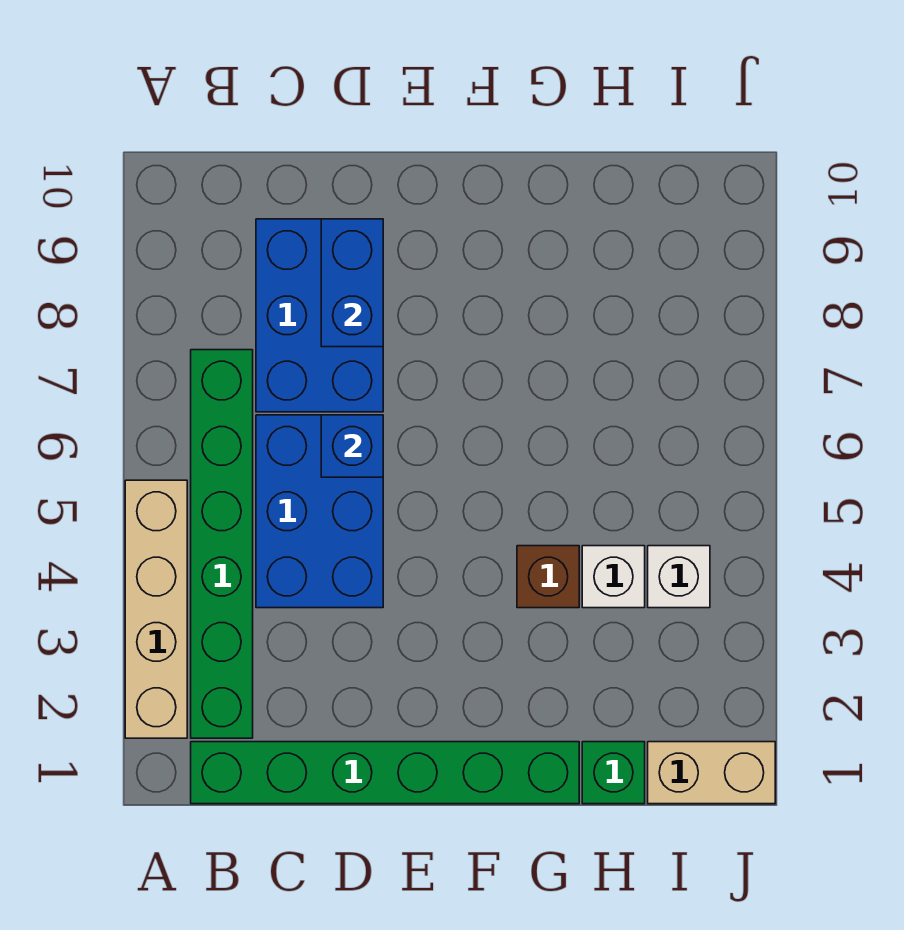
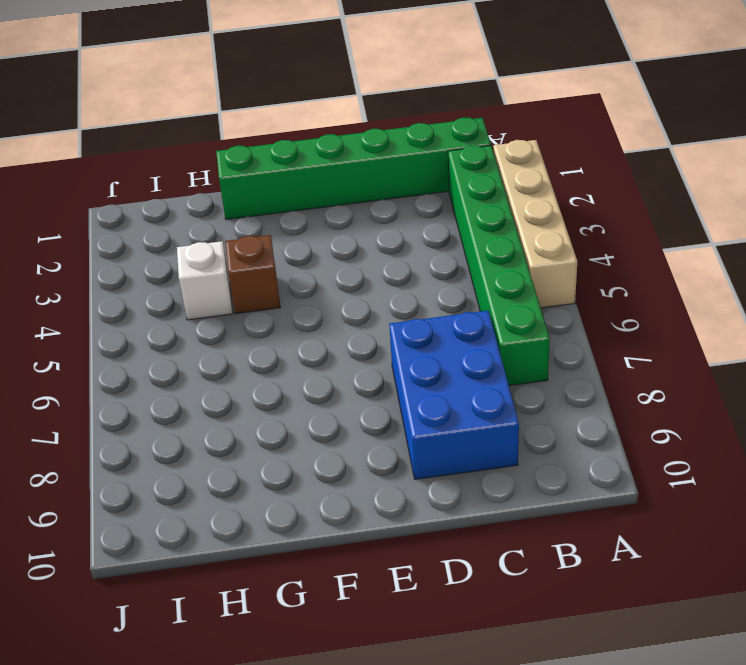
none -> blue brick C4:D6 level 1
none -> green brick H1 level 1
none -> tan brick I1:J1 level 1

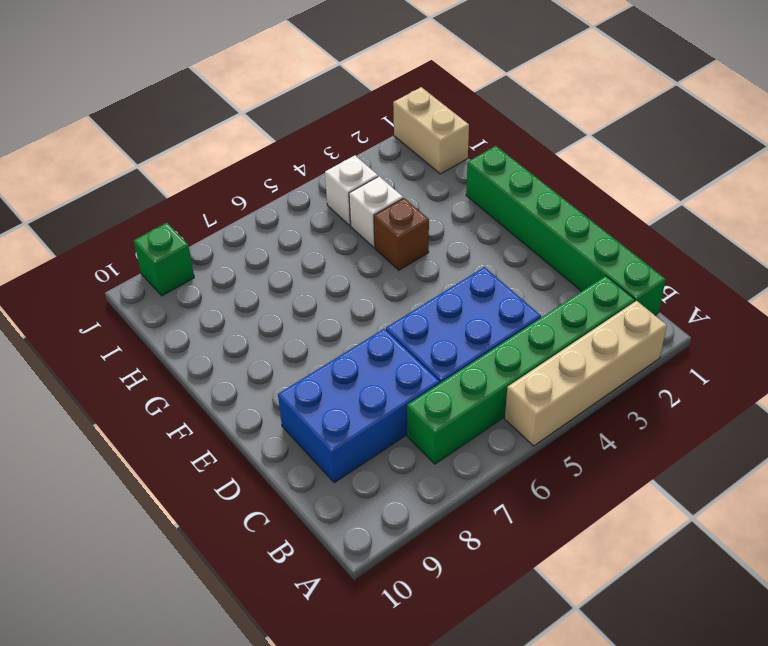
green brick J9 level 1 -> green brick H1 level 1
none -> blue brick D6 level 2
none -> blue brick D8:D9 level 2

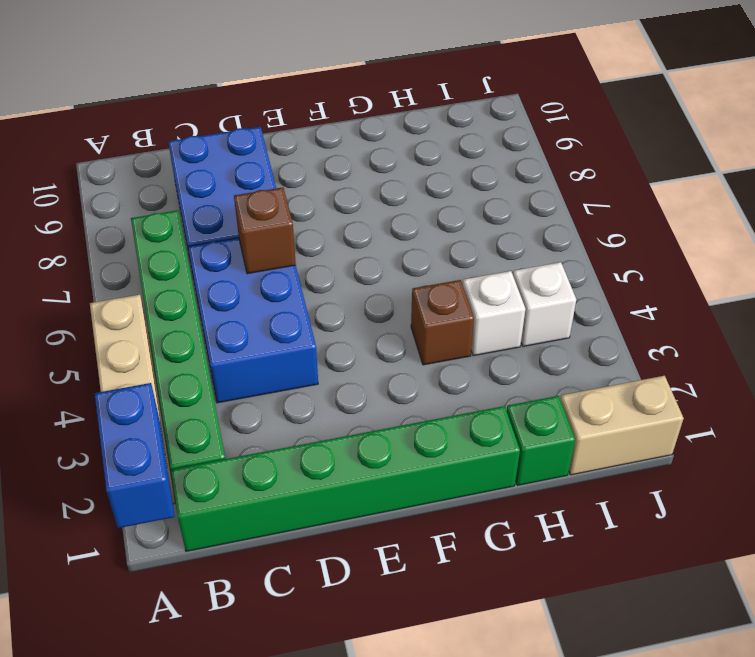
blue brick A1:A2 level 2 -> blue brick D8:D9 level 2
brown brick D6 level 2 -> blue brick D6 level 2

